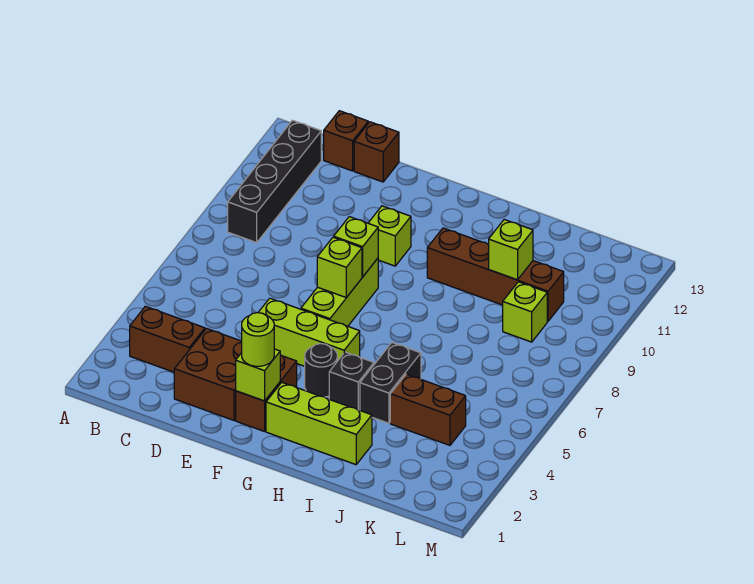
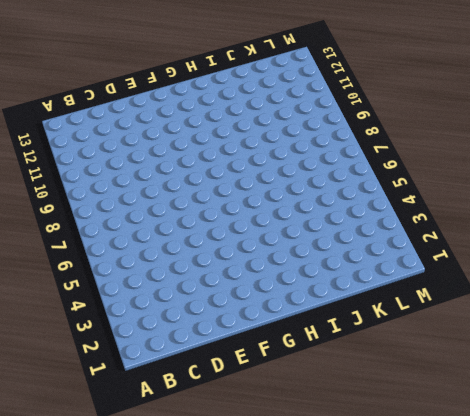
none -> brown brick B3:C3 level 1
none -> black brick B9:B12 level 1
none -> brown brick C13 level 1

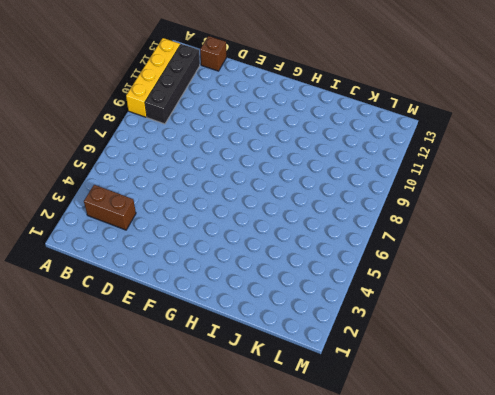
yellow brick A9:A12 level 1 -> none
none -> brown brick D2:E3 level 1
none -> brown brick D13 level 1
none -> lime brick E5:G5 level 1

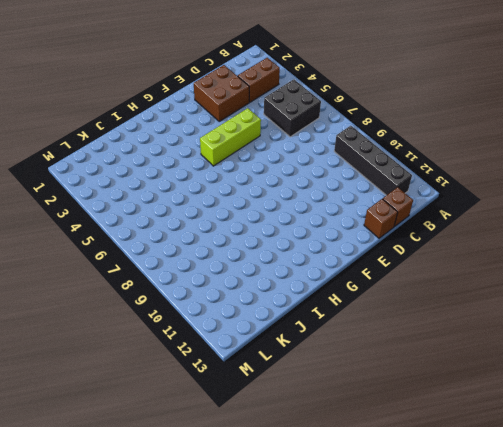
black brick B5:C6 level 1 -> none
none -> brown brick F2:F3 level 1
none -> lime brick F6:F8 level 1
none -> lime brick F10 level 1

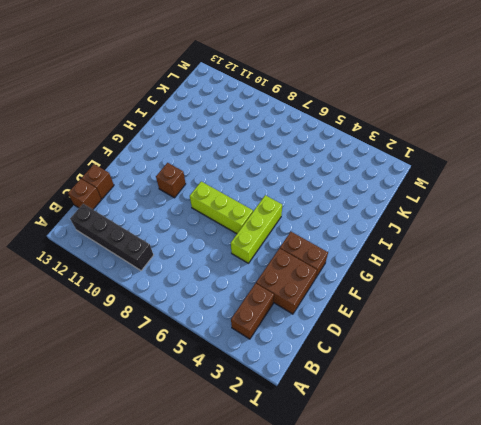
brown brick F10 level 1 -> lime brick F10 level 1
none -> lime brick G2:I2 level 1
none -> black round brick G4 level 1
none -> black brick H4 level 1

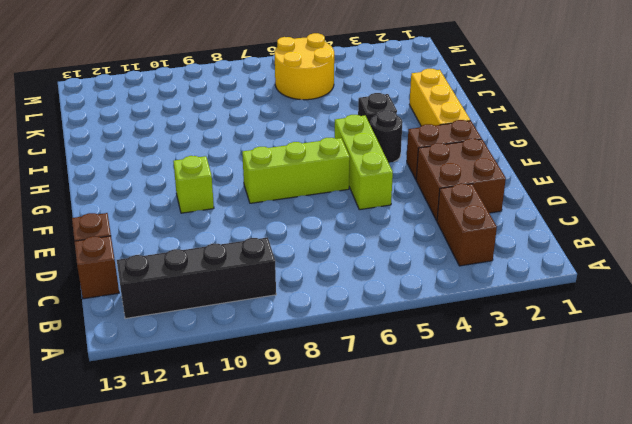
yellow brick G2:I2 level 1 -> lime brick G2:I2 level 1
yellow round brick K5:L6 level 1 -> none
none -> brown brick H10:K10 level 1
none -> black brick I4:I5 level 1
none -> brown brick J4:K4 level 1

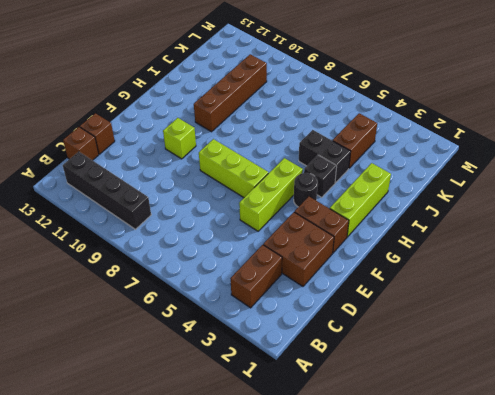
none -> lime brick K9 level 1
none -> lime brick F2 level 2
none -> lime brick F7 level 2

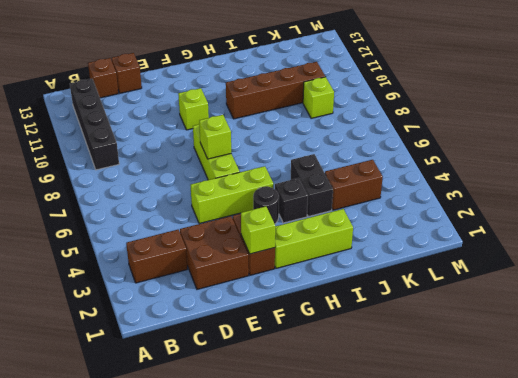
none -> lime brick F8 level 2
none -> lime brick J10 level 2
none -> lime round brick F2 level 3

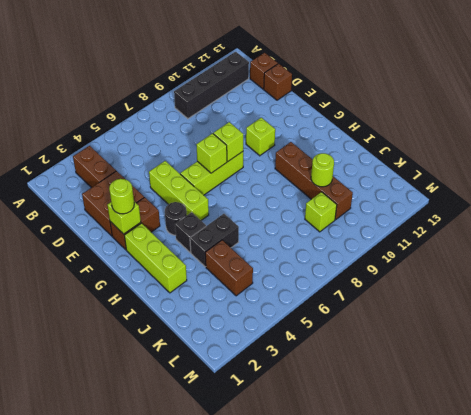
lime round brick J10 level 2 -> lime brick J10 level 2

